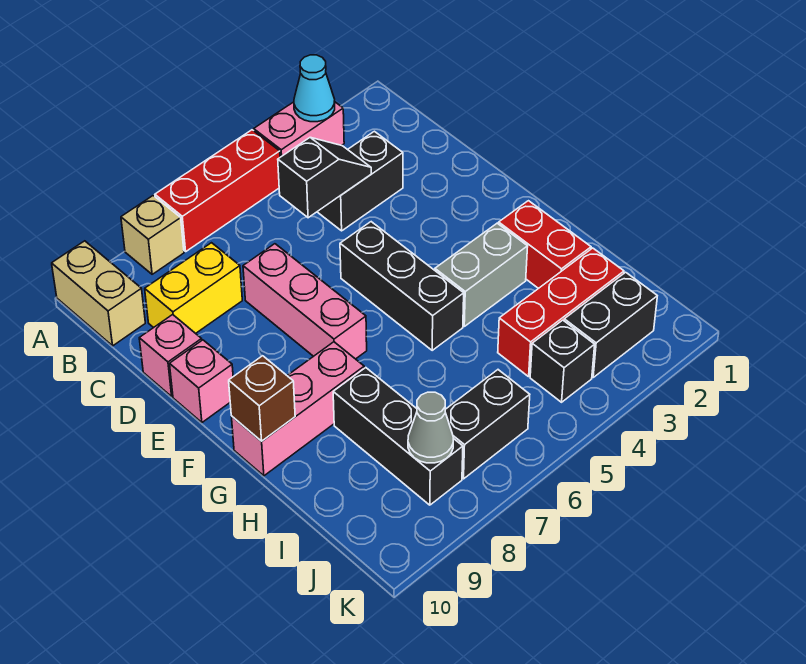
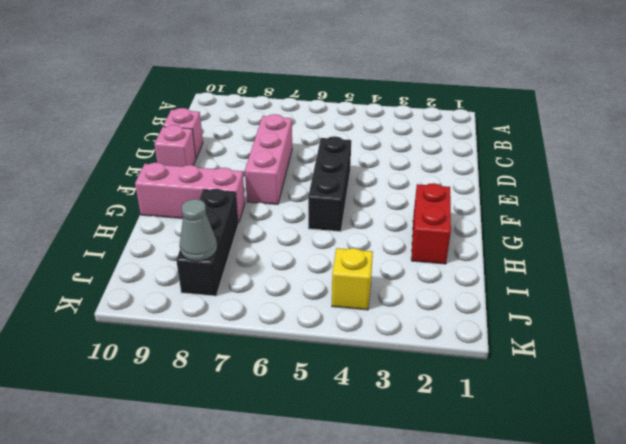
yellow brick J4 level 1 -> black brick J4 level 1
none -> pink brick A3:A4 level 1
none -> red brick A5:A7 level 1
none -> tan brick A8 level 1

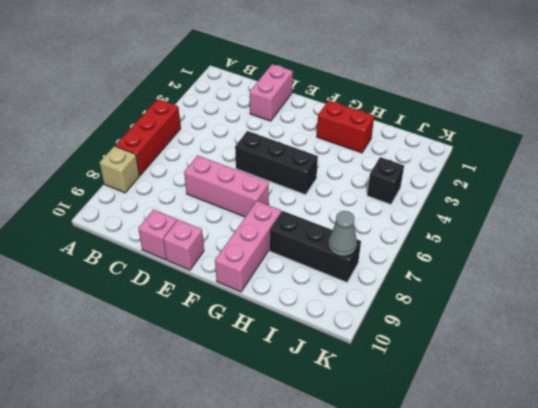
pink brick D1:D2 level 1 -> pink brick A3:A4 level 1
none -> tan brick A10:B10 level 1
none -> black brick C3:C4 level 1
none -> yellow brick C8:C9 level 1

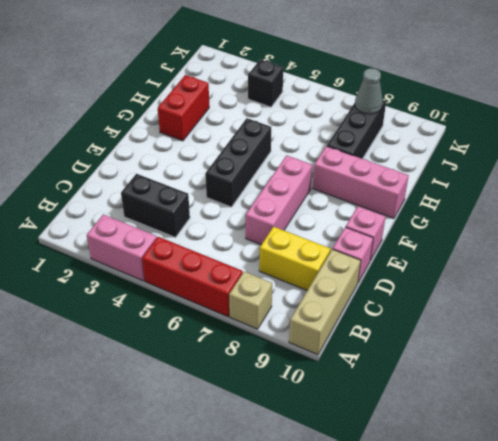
tan brick A10:C10 level 1 -> tan brick A10:B10 level 1
none -> grey brick G3:G4 level 1
none -> red brick I2:I4 level 1
none -> black brick J2:J3 level 1

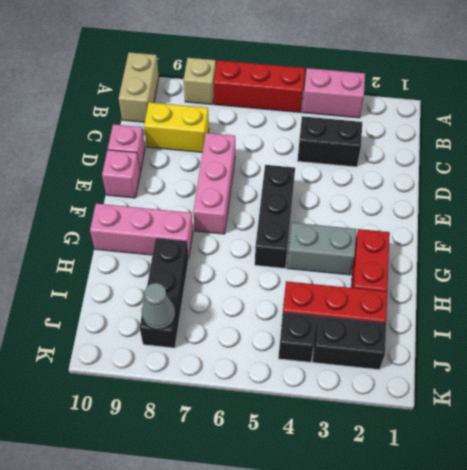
none -> black brick J6:J7 level 1
none -> cyan cone A3 level 2
none -> black slope C4:C5 level 2 top 5

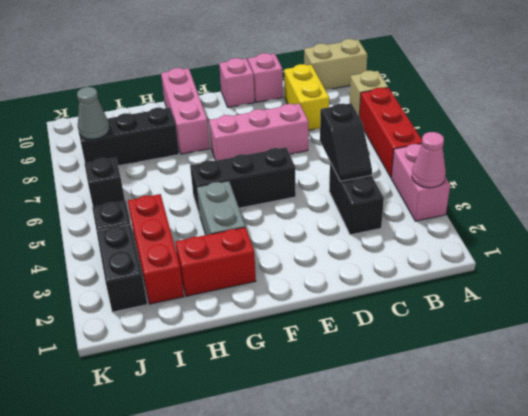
pink cone A3 level 2 -> cyan cone A3 level 2
black brick J6 level 1 -> black brick J6:J7 level 1
none -> brown brick G10 level 2

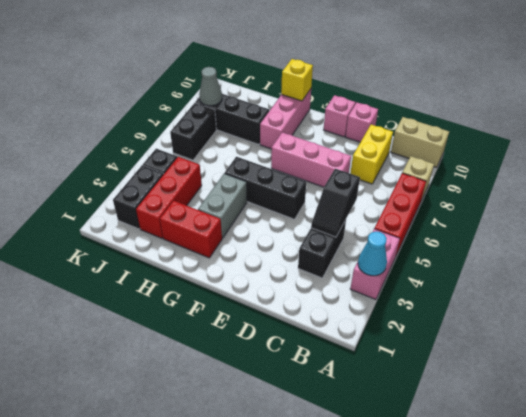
yellow brick G10 level 2 -> brown brick G10 level 2

